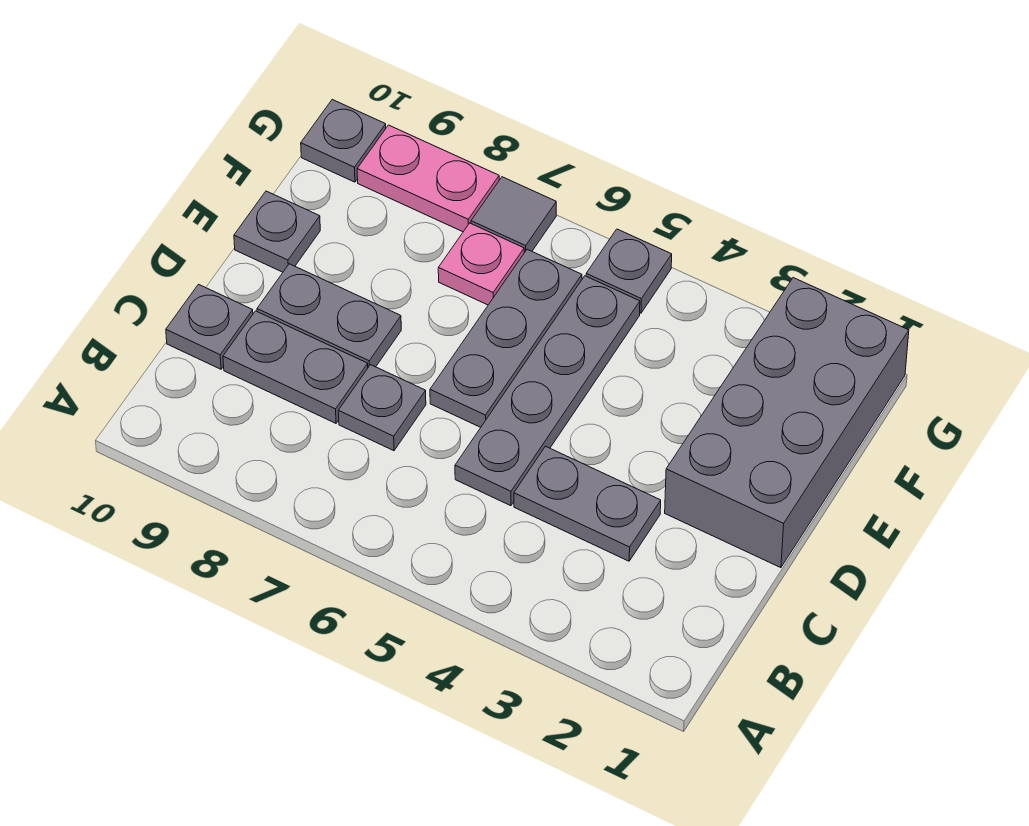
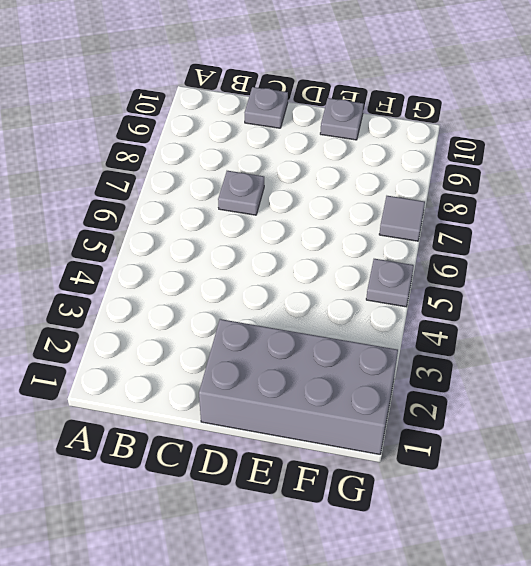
none -> grey plate C3:C4 level 1
none -> grey plate C5:F5 level 1
none -> grey plate C8:C9 level 1

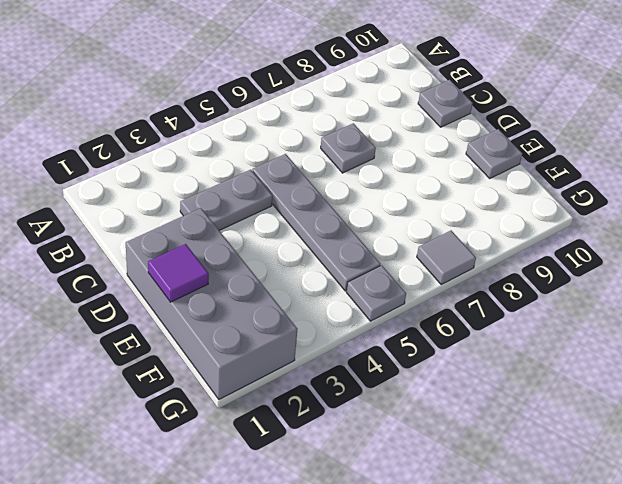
purple tile E1 level 2 -> none
none -> grey plate C8:C9 level 1
none -> grey plate D6:F6 level 1
none -> grey plate D8:D9 level 1

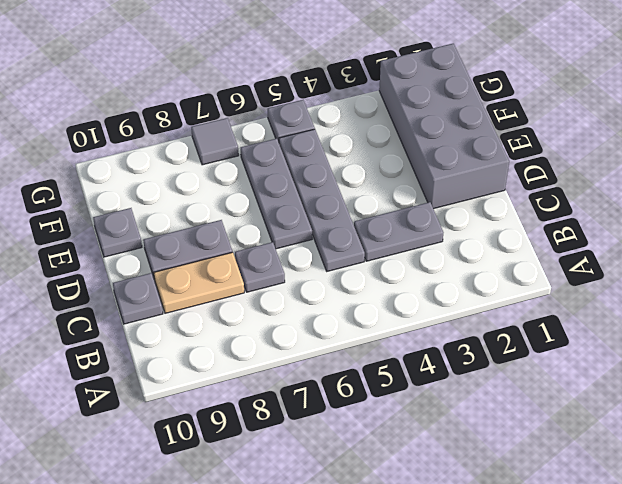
tan plate C8:C9 level 1 -> grey plate C8:C9 level 1
none -> pink plate F7 level 1
none -> pink plate G8:G9 level 1
none -> grey plate G10 level 1

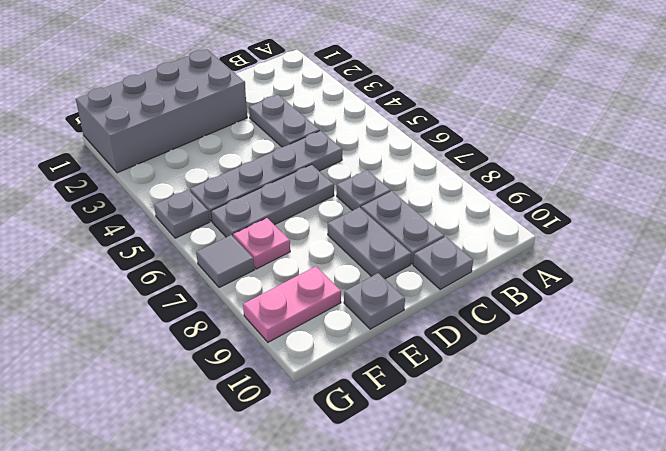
pink plate F9:G9 level 1 -> pink plate G8:G9 level 1
none -> grey plate G10 level 1

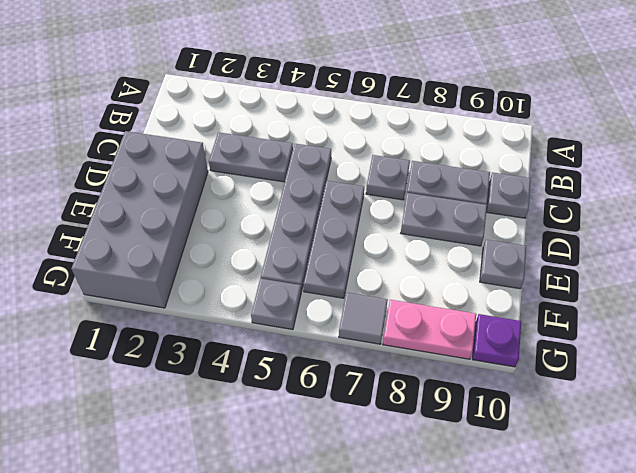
purple plate G10 level 1 -> grey plate G10 level 1
none -> pink plate F7 level 1

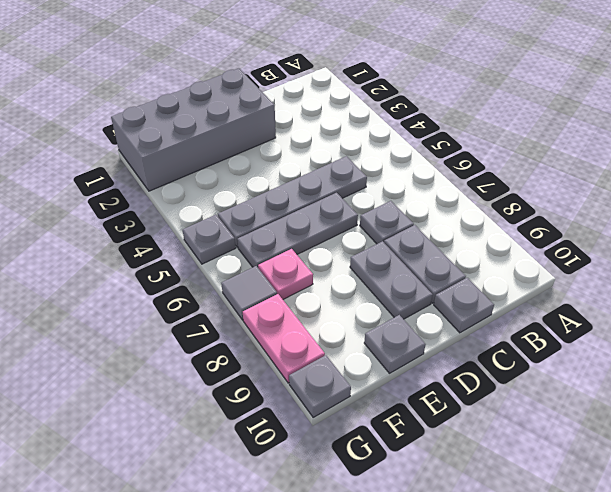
none -> grey plate C3:C4 level 1

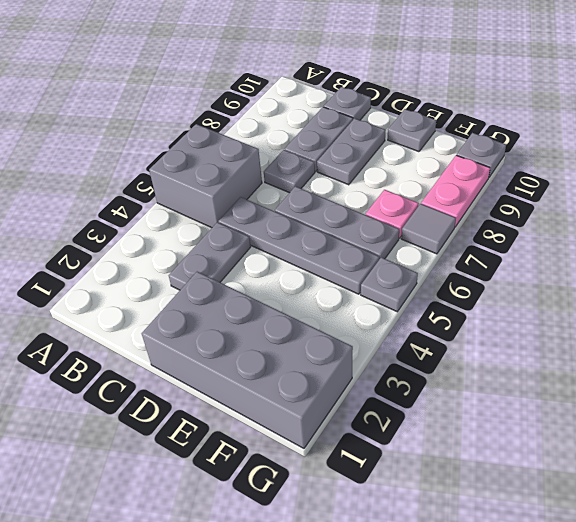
grey brick A5:B6 level 1 -> none

